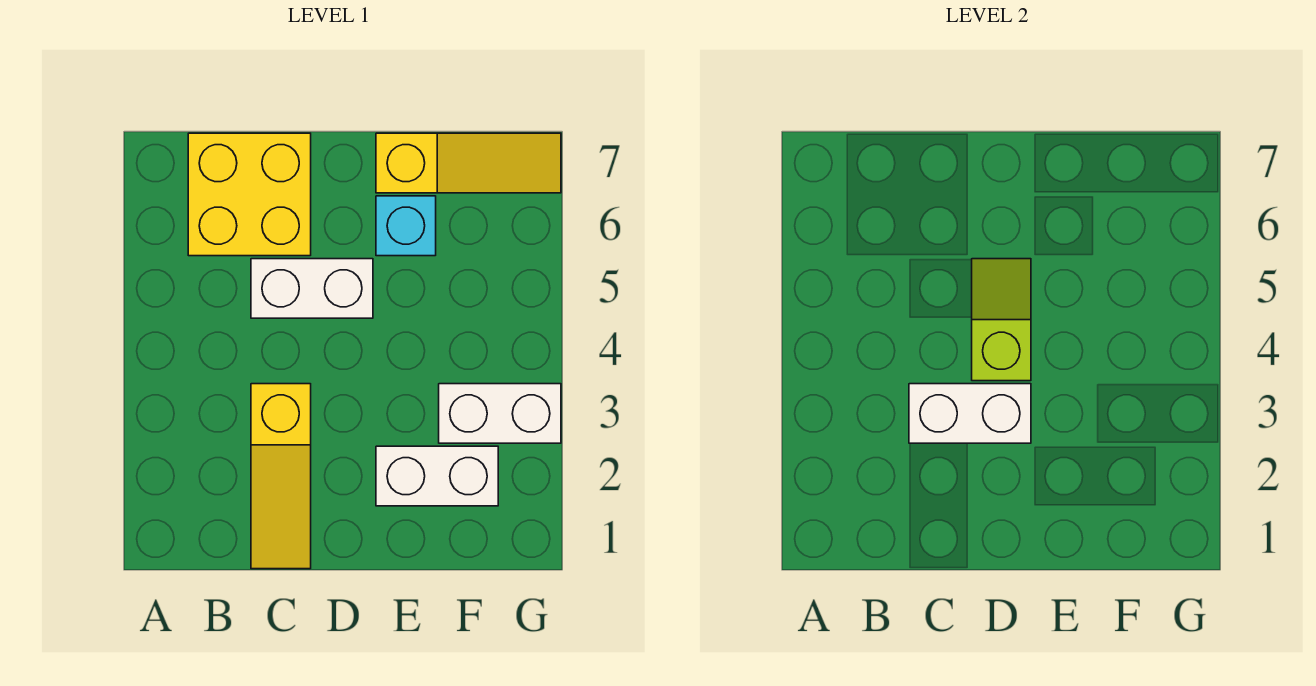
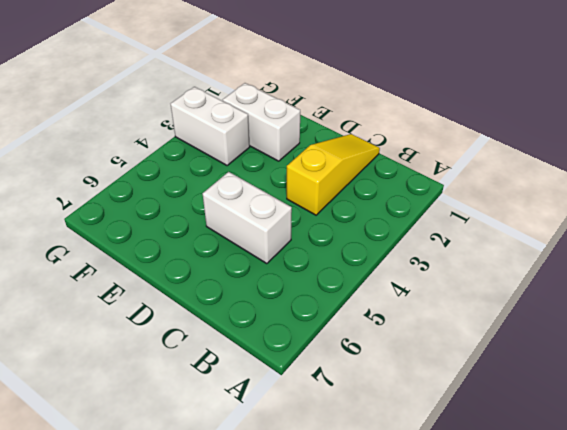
none -> yellow brick B6:C7 level 1
none -> cyan brick E6 level 1

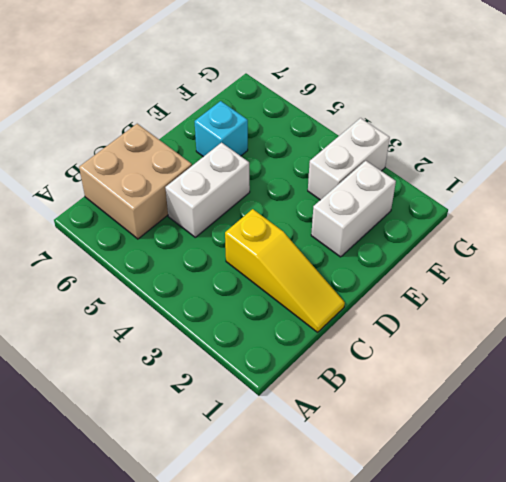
tan brick B6:C7 level 1 -> yellow brick B6:C7 level 1
none -> yellow slope E7:G7 level 1 top E
none -> white brick C3:D3 level 2

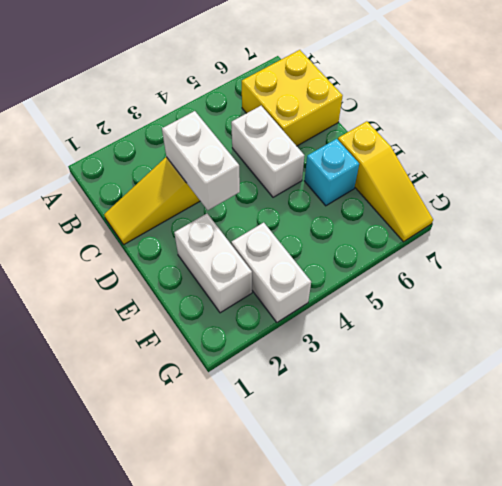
none -> lime slope D4:D5 level 2 top 4

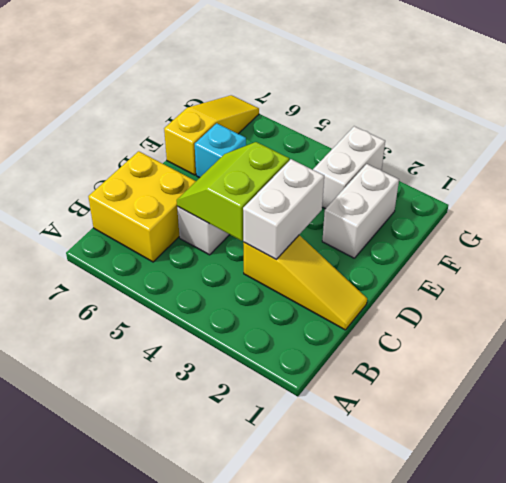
lime slope C4:D5 level 2 top 4 -> lime slope D4:D5 level 2 top 4

